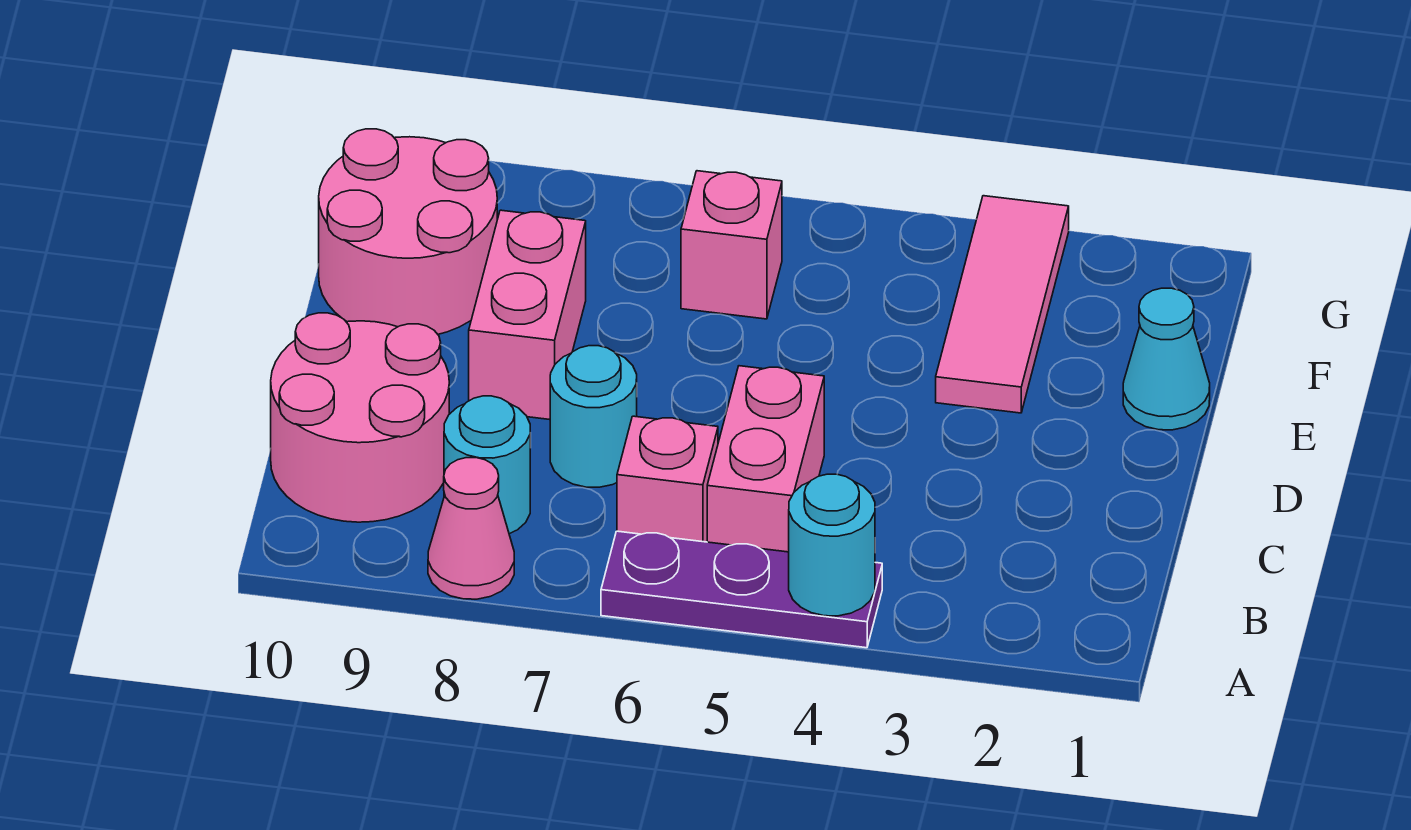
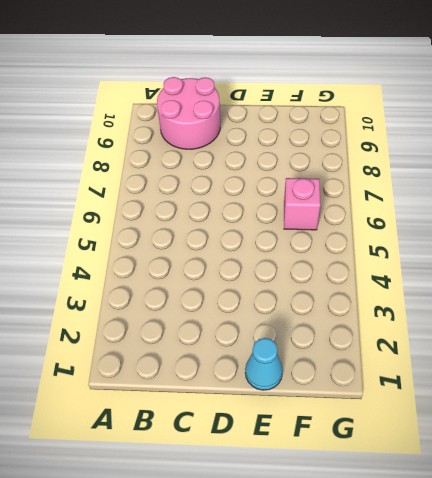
none -> purple plate A4:A6 level 1
none -> pink cone A8 level 1
none -> pink brick B5:C5 level 1

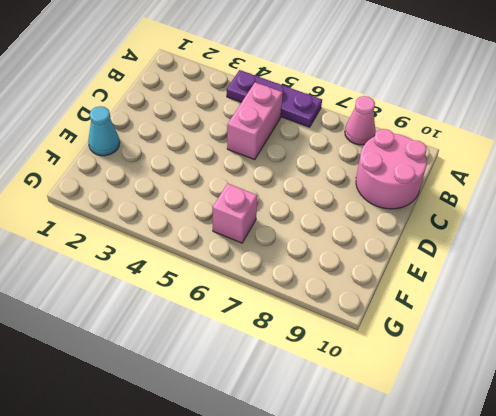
none -> pink brick B6 level 1
none -> cyan round brick B8 level 1
none -> cyan round brick C7 level 1

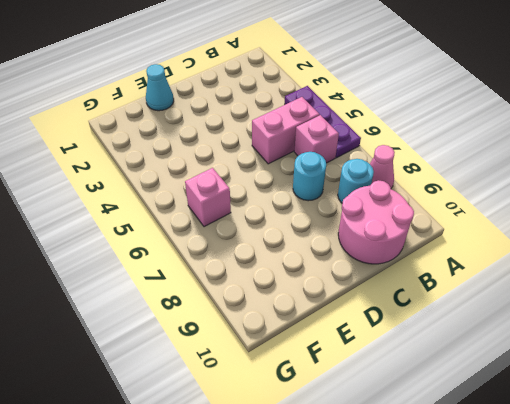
none -> pink brick D8:E8 level 1
none -> pink tile E3:G3 level 1
none -> pink round brick E9:F10 level 1

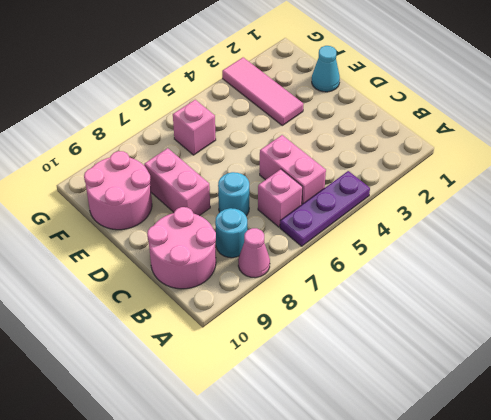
none -> cyan round brick A4 level 2

